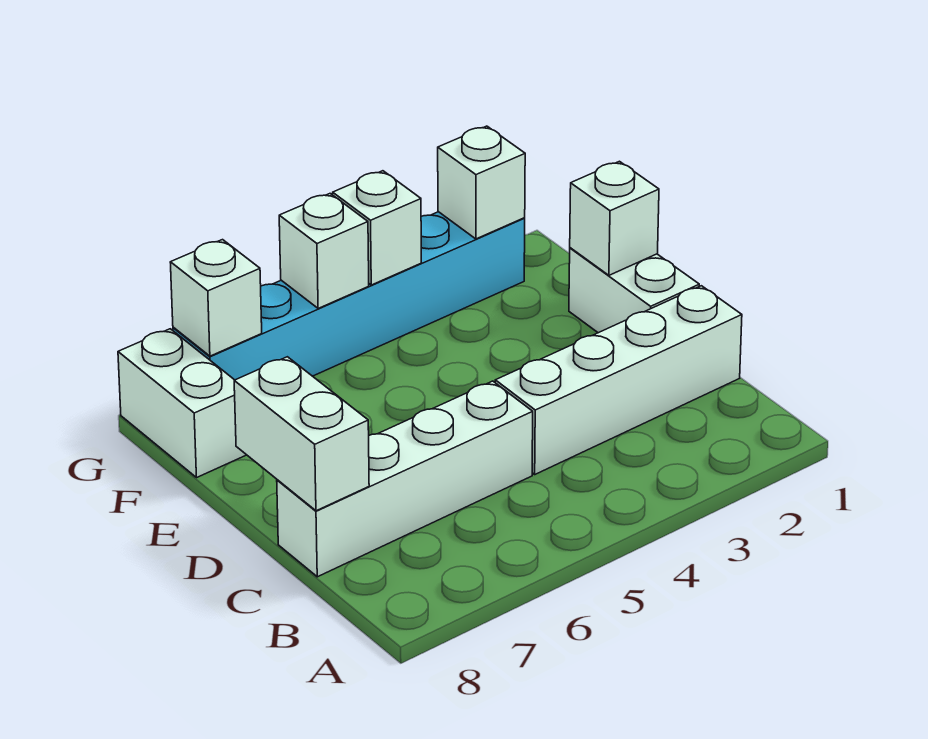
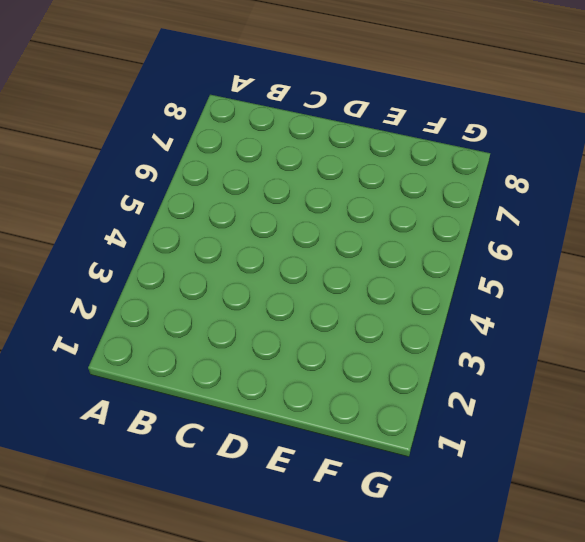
none -> white brick C1:C4 level 1
none -> white brick C5:C8 level 1

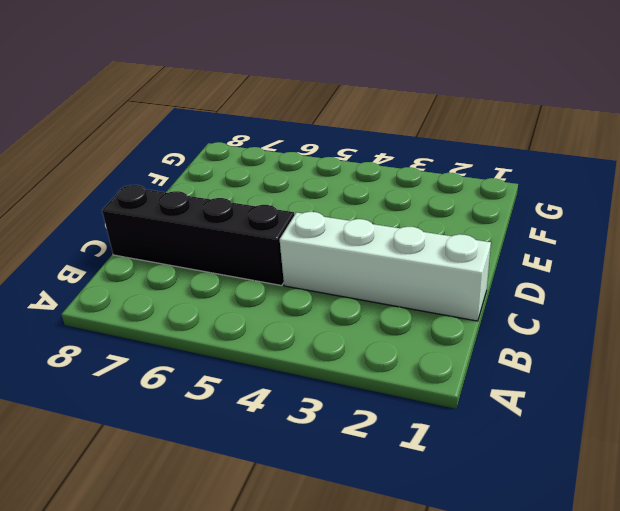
black brick C5:C8 level 1 -> white brick C5:C8 level 1
none -> white brick D1:E1 level 1
none -> white brick F8:G8 level 1

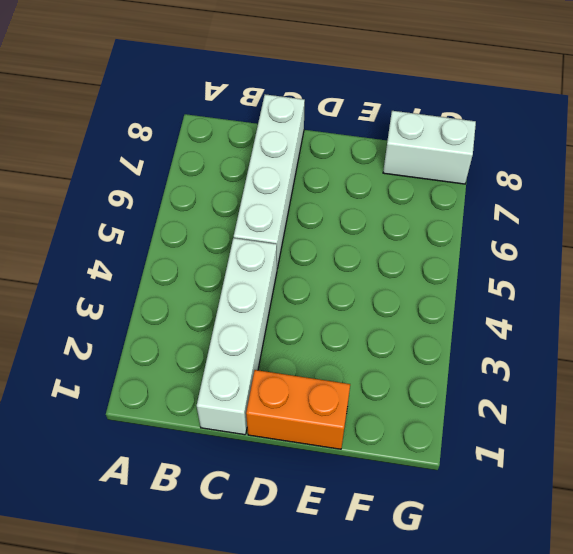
orange brick D1:E1 level 1 -> white brick D1:E1 level 1
none -> cyan brick G2:G7 level 1
none -> white brick C8:D8 level 2

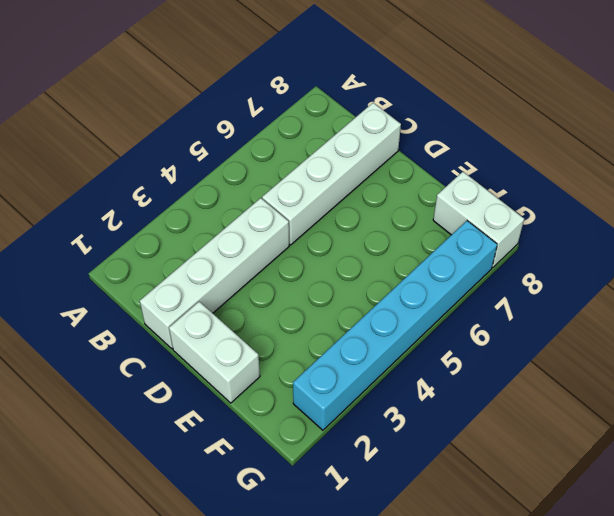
none -> white brick C8:D8 level 2
none -> white brick E1 level 2

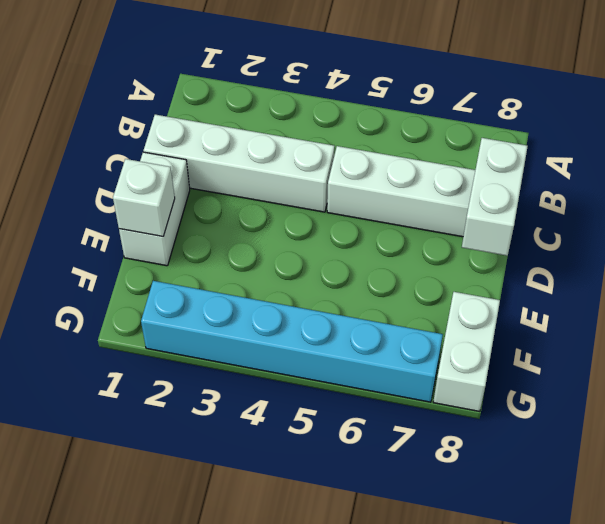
none -> white brick G2 level 2
none -> white brick G4 level 2

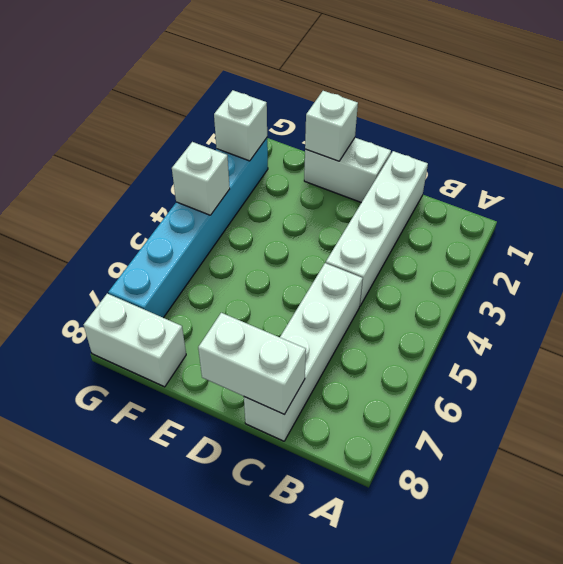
none -> white brick G5 level 2
none -> white brick G7 level 2

